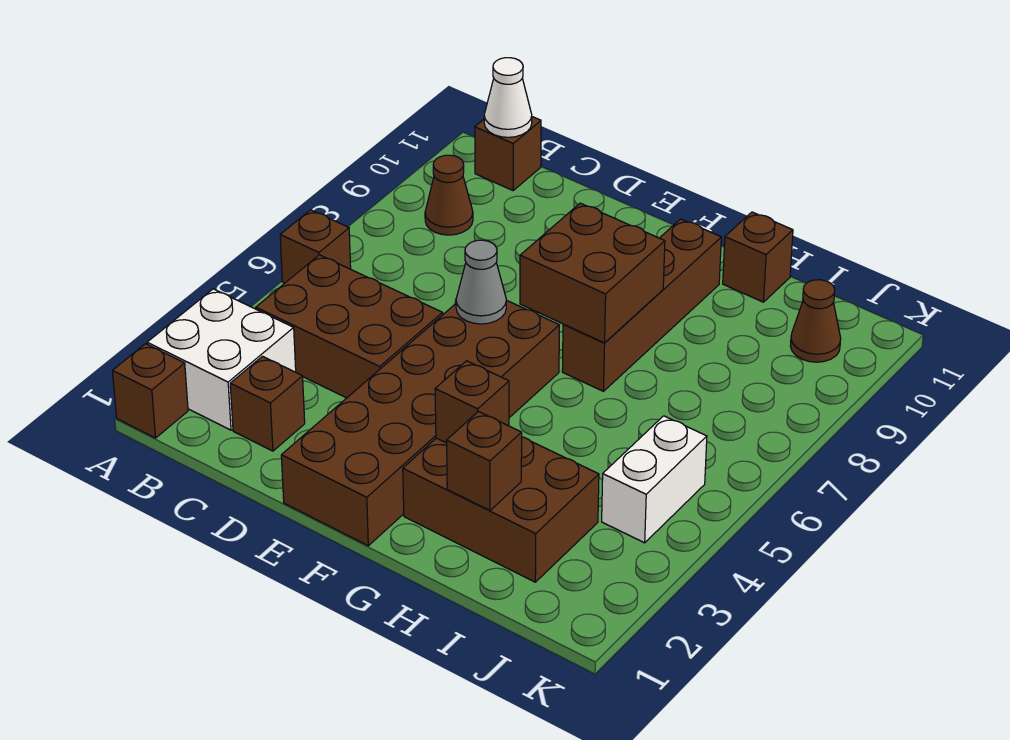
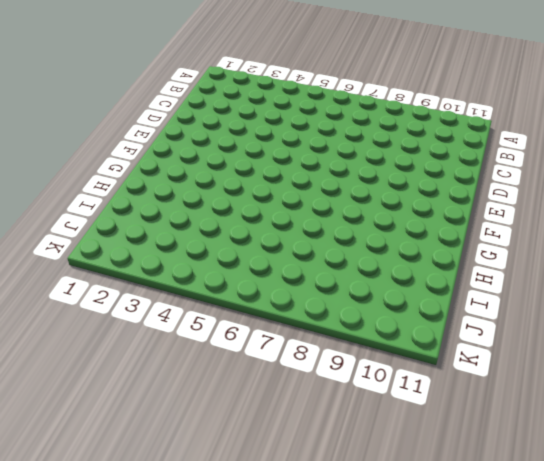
none -> brown brick A1 level 1
none -> white brick A2:B3 level 1
none -> brown brick A6 level 1

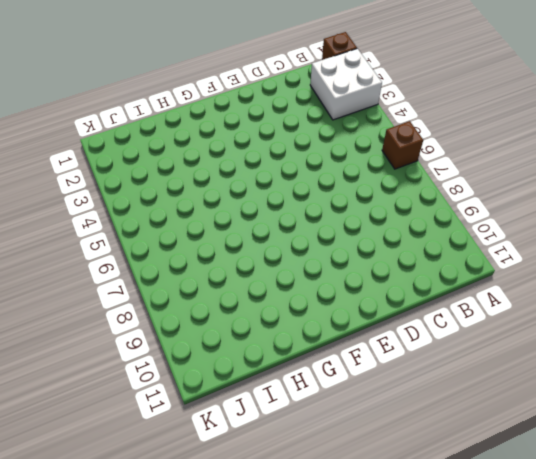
none -> brown brick B4:D5 level 1
none -> brown cone B9 level 1
none -> brown brick B11 level 1

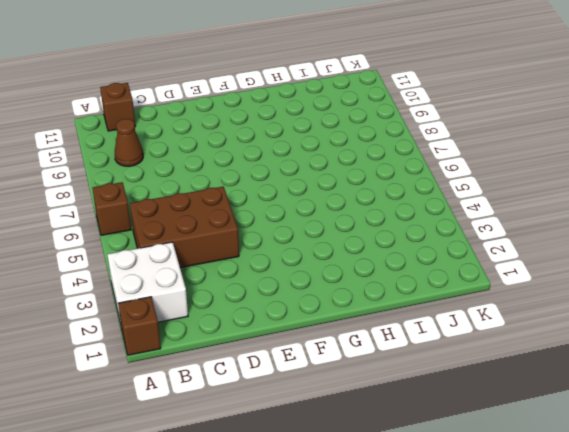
none -> brown brick C2 level 1
none -> brown brick E1:F6 level 1
none -> brown brick G2:I3 level 1

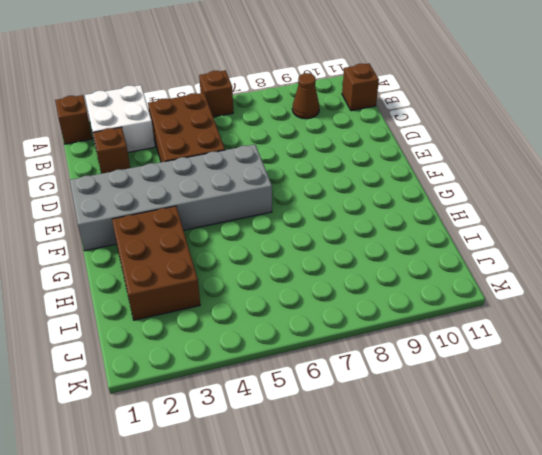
grey brick E1:F6 level 1 -> brown brick E1:F6 level 1
none -> brown brick G7:G10 level 1
none -> brown brick H11 level 1
none -> white brick J4:J5 level 1

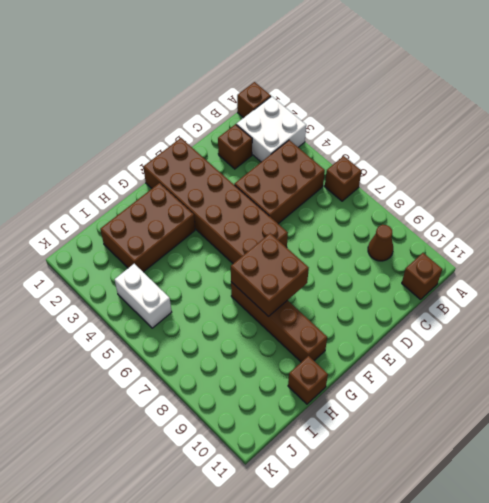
none -> brown cone J10 level 1
none -> white cone B11 level 2
none -> grey cone E6 level 2

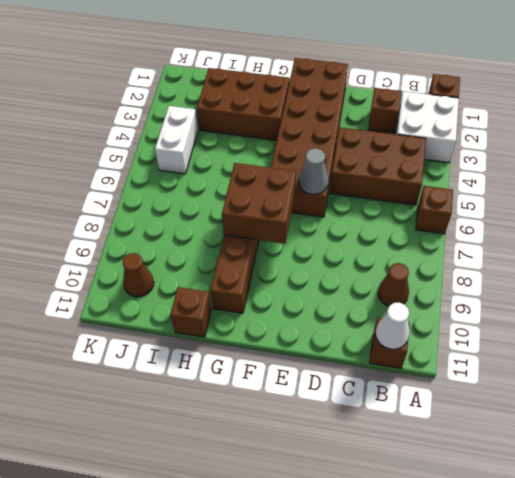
none -> brown brick G3 level 2
none -> brown brick H2 level 2

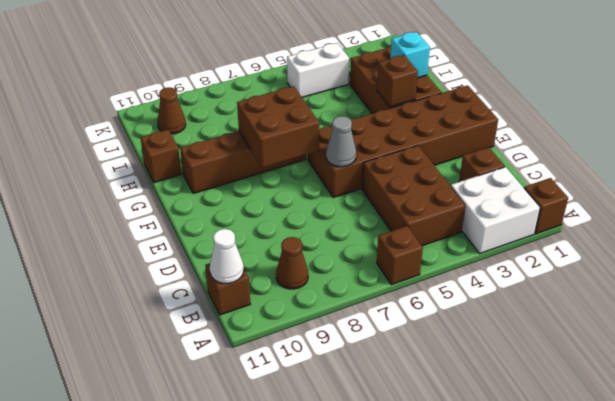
cyan brick H2 level 2 -> brown brick H2 level 2

